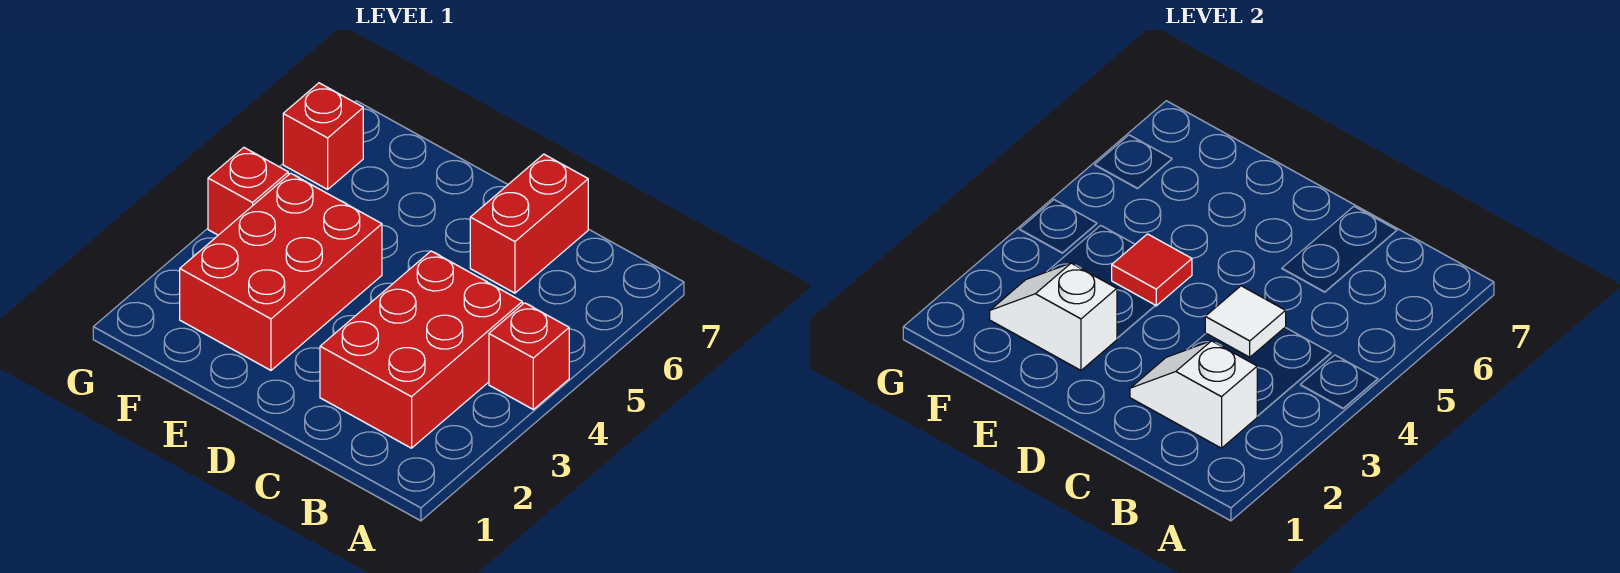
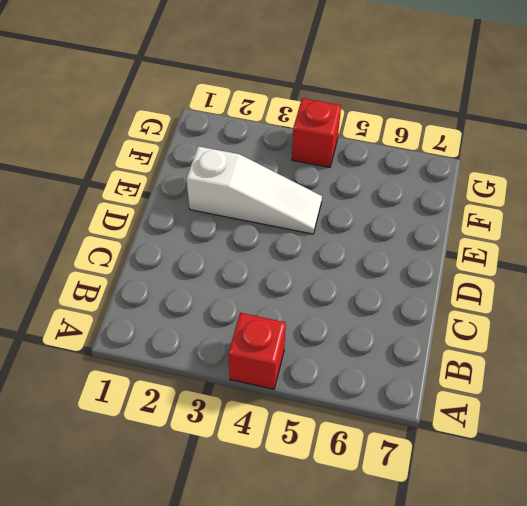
white slope E2:E4 level 1 top 2 -> red brick E2:F4 level 1
none -> red brick B2:C4 level 1
none -> red brick C6:C7 level 1

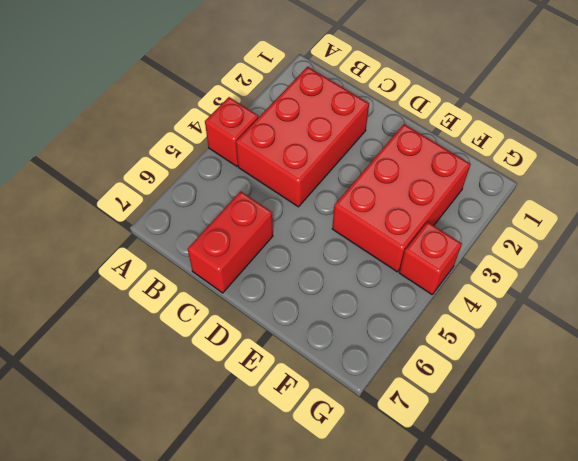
none -> red brick G6 level 1
none -> white slope B2:C2 level 2 top B

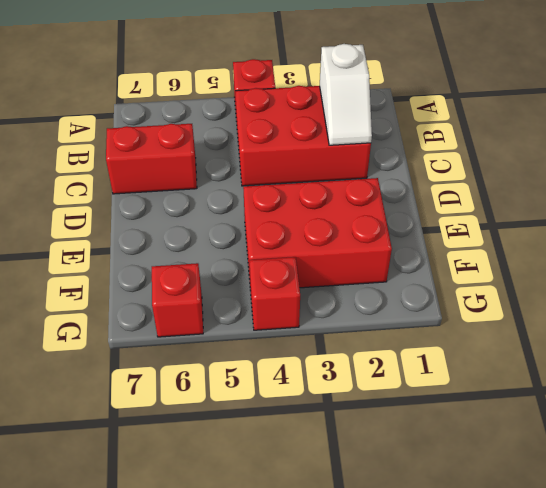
none -> white tile C4 level 2
none -> white slope E2:F2 level 2 top E

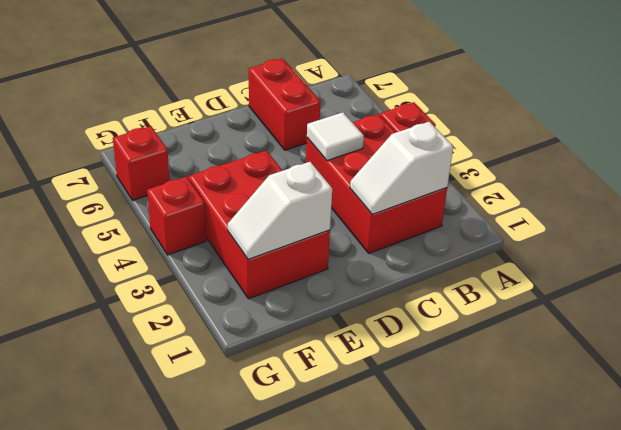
none -> red tile E4 level 2

